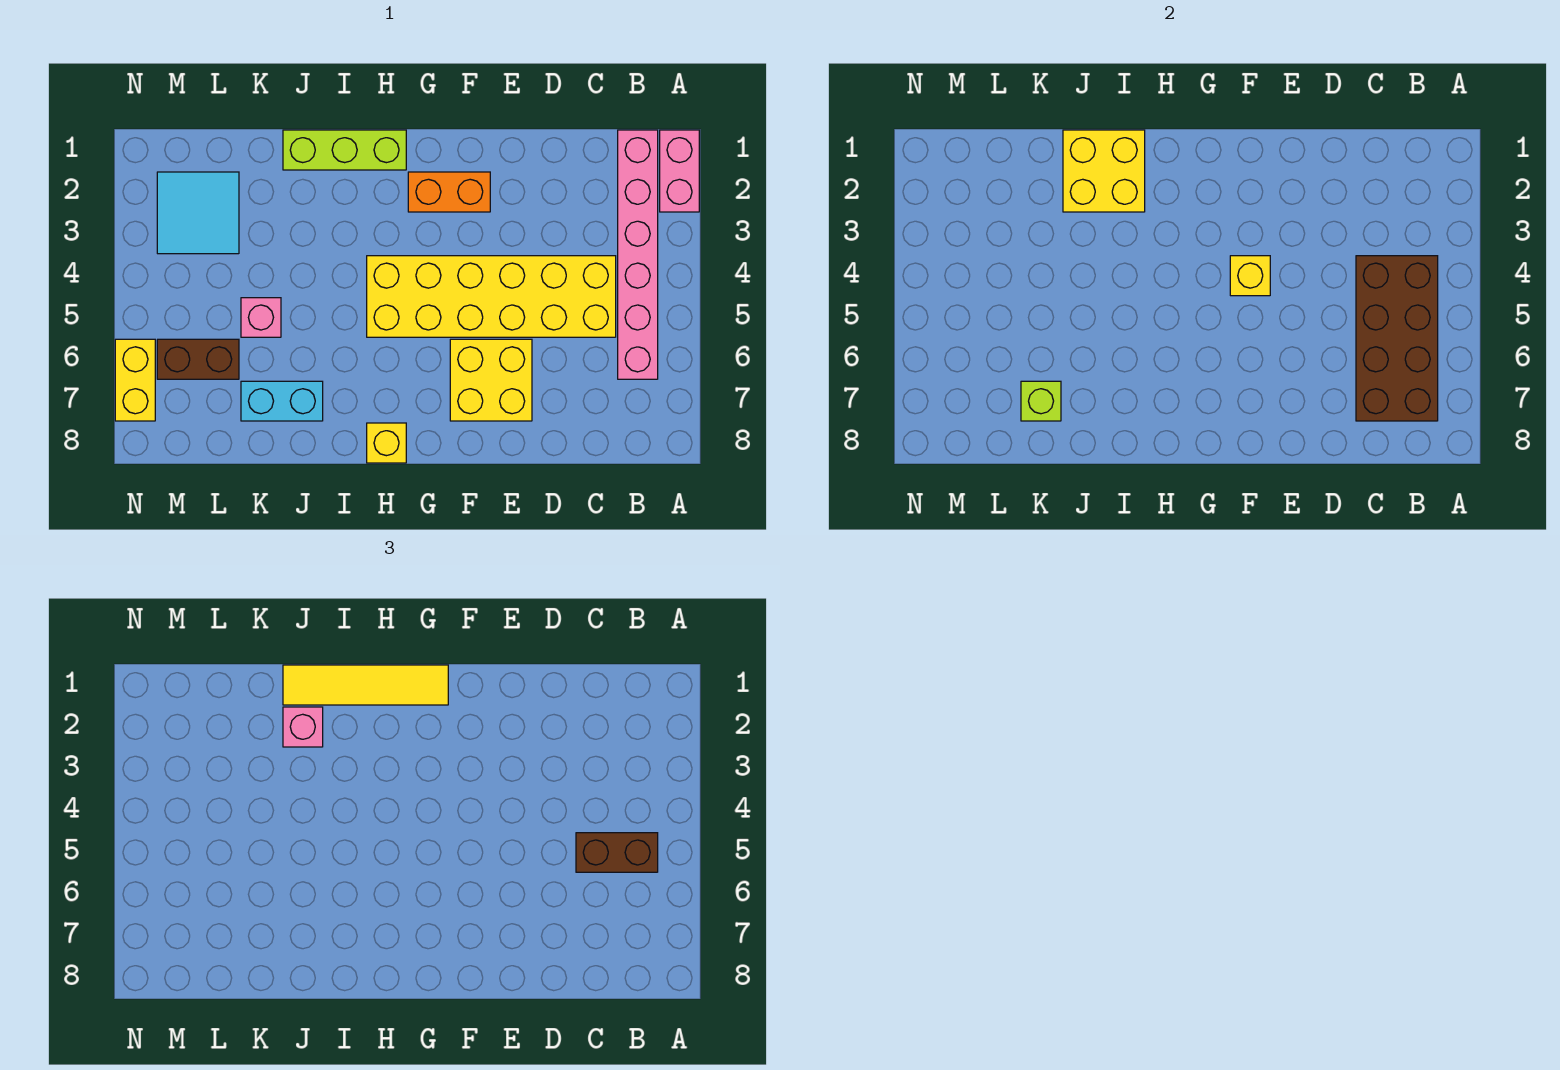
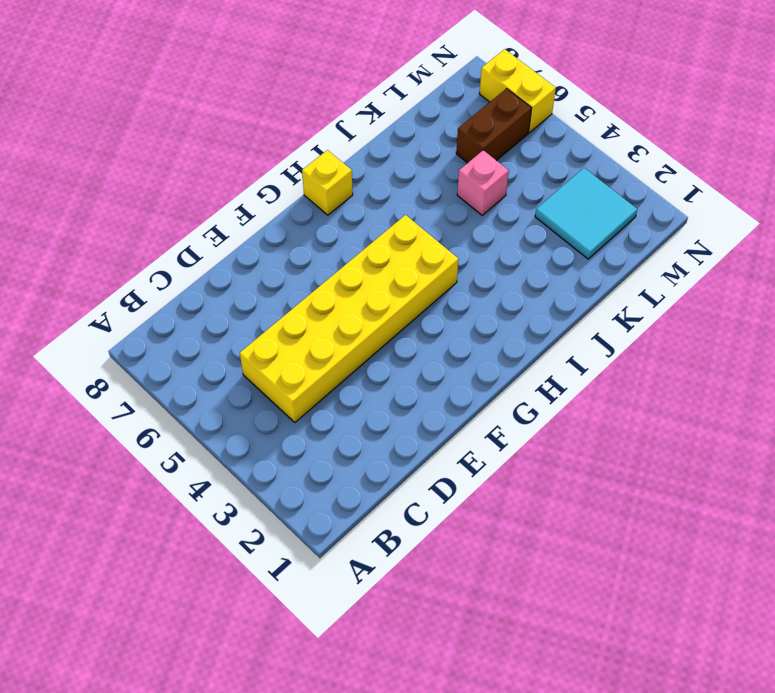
none -> pink brick A1:A2 level 1
none -> pink brick B1:B6 level 1
none -> yellow brick E6:F7 level 1

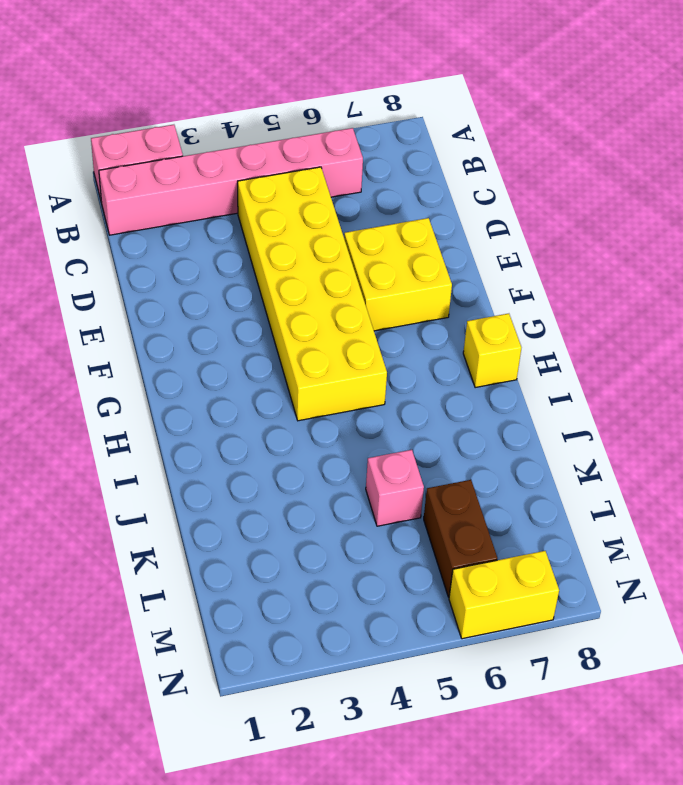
none -> orange brick F2:G2 level 1
none -> lime brick H1:J1 level 1
none -> cyan brick J7:K7 level 1

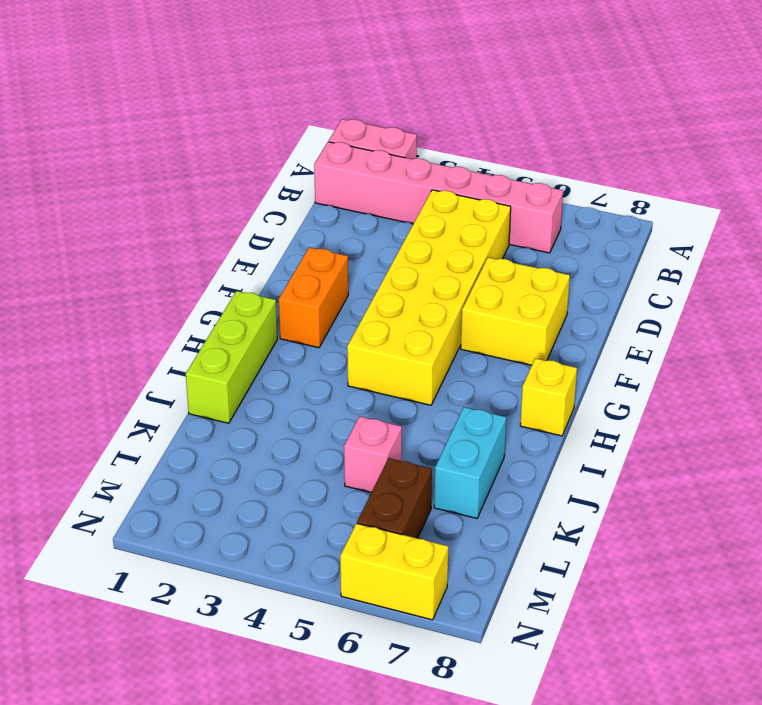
none -> cyan tile L2:M3 level 1
none -> brown brick B4:C7 level 2
none -> yellow brick F4 level 2

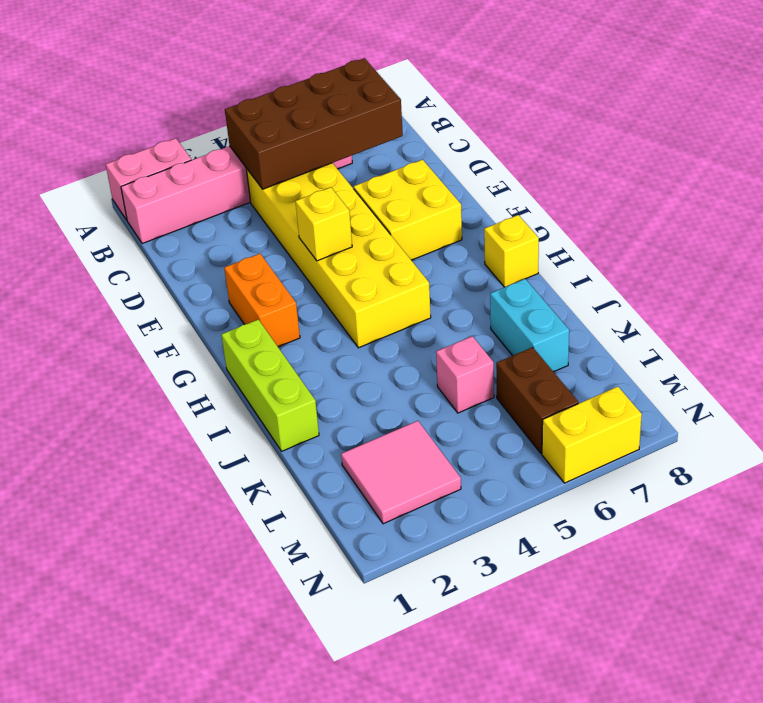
pink tile L2:M3 level 1 -> cyan tile L2:M3 level 1
none -> yellow brick I1:J2 level 2
none -> lime brick K7 level 2
none -> brown brick B5:C5 level 3

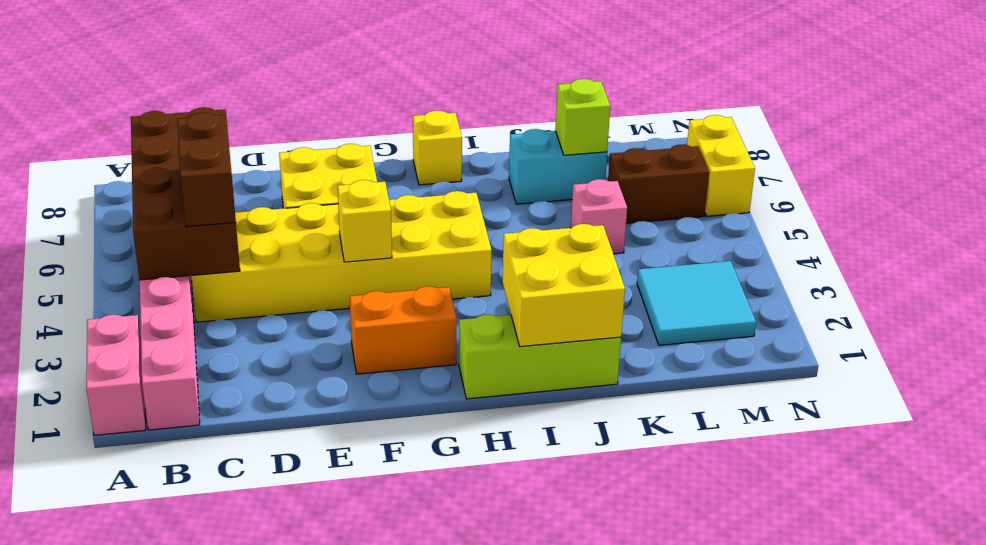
brown brick C4:C5 level 3 -> brown brick B5:C5 level 3
none -> yellow tile G1:J1 level 3
none -> pink brick J2 level 3

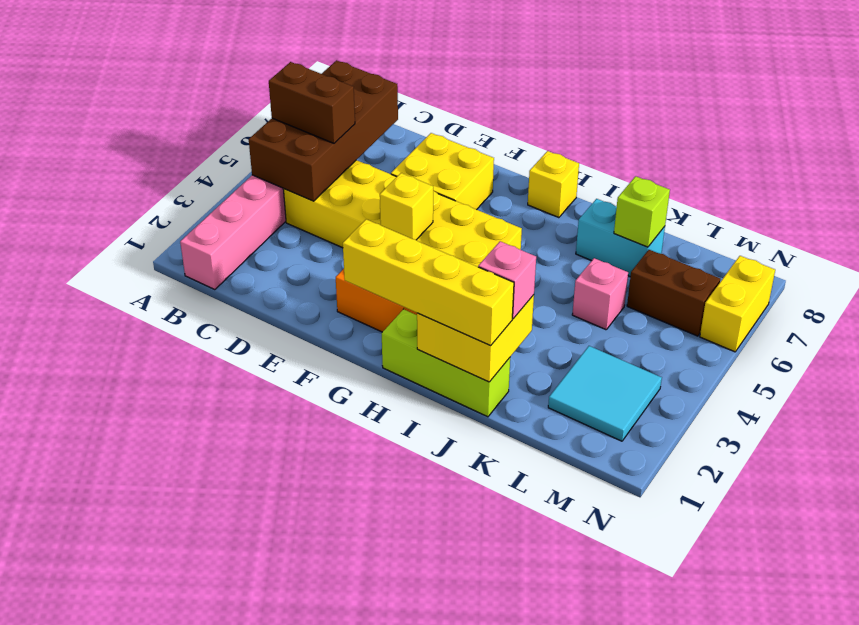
yellow brick G1:J1 level 3 -> yellow tile G1:J1 level 3
none -> pink brick A1:A2 level 1

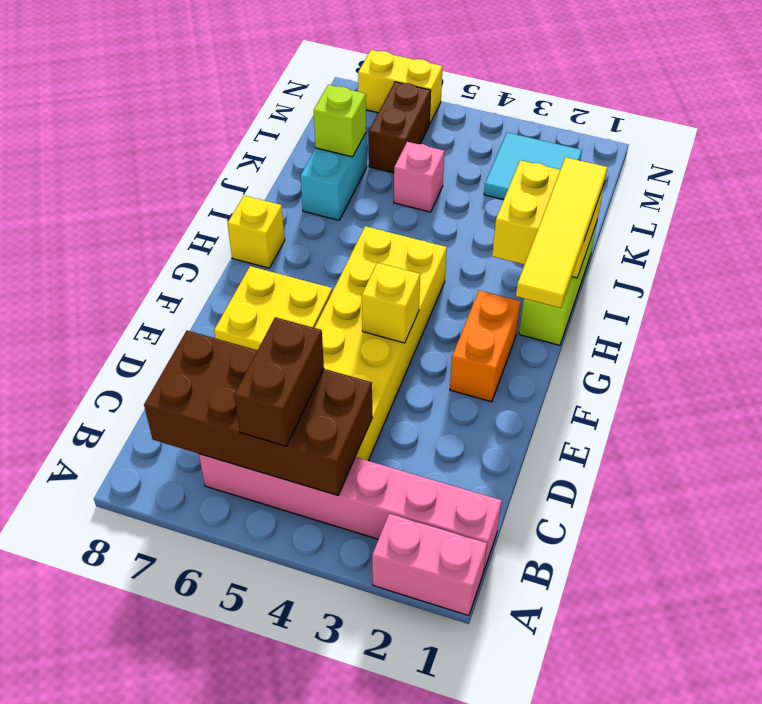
none -> pink brick J2 level 3

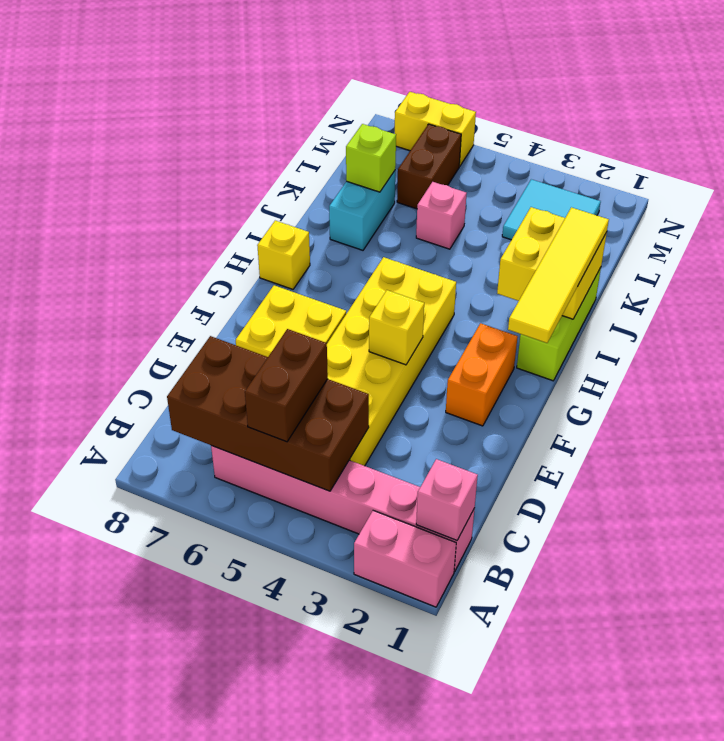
pink brick B1 level 2 -> pink brick J2 level 3

